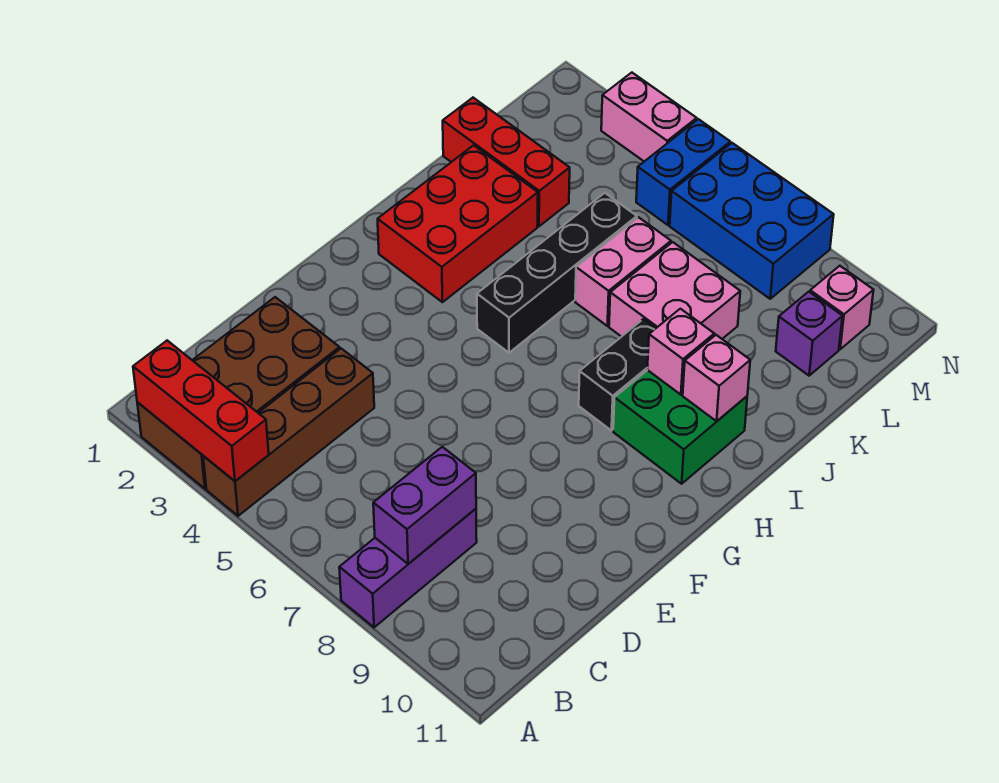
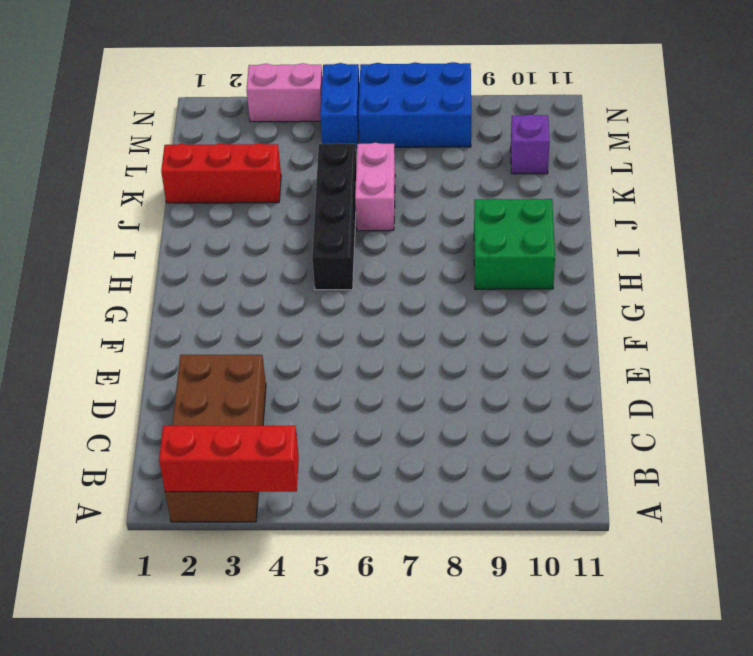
none -> brown brick A4:D4 level 1
none -> purple brick A8:C8 level 1
none -> red brick H2:J3 level 1

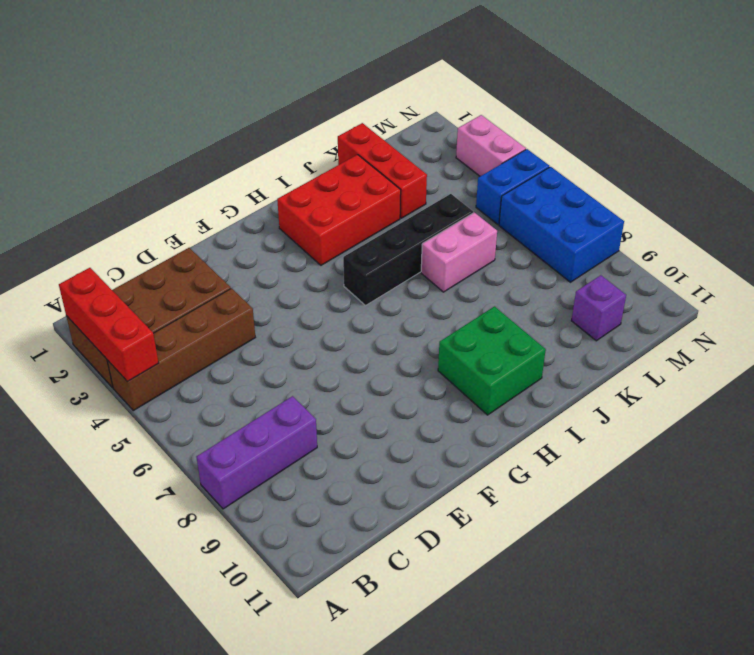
none -> black brick H8:I8 level 1
none -> pink brick J7:K8 level 1
none -> pink brick M10 level 1

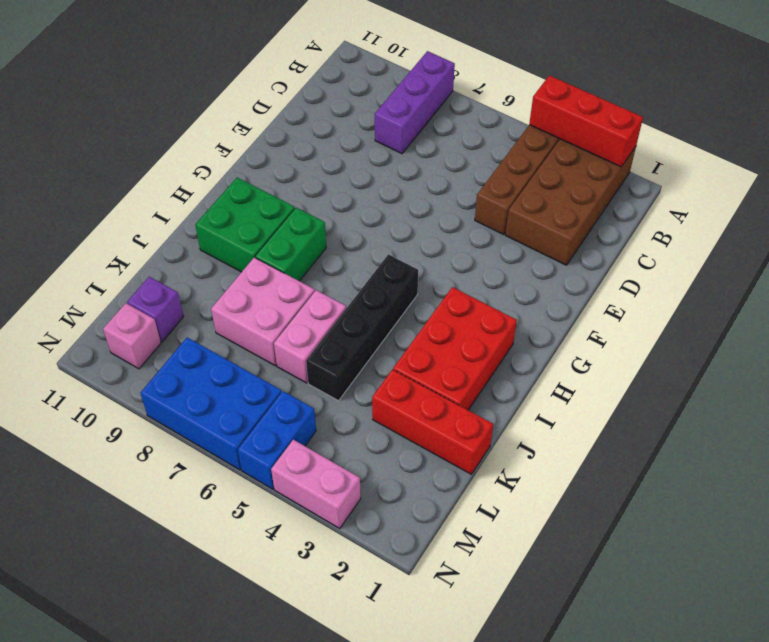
green brick H8:I8 level 1 -> black brick H8:I8 level 1
none -> purple brick B8:C8 level 2
none -> pink brick I9 level 2
none -> pink brick I10 level 2

